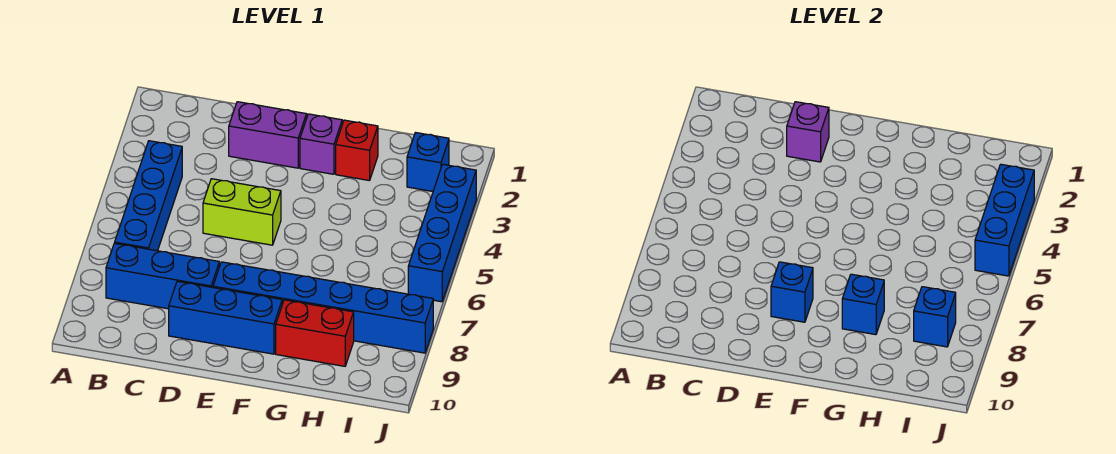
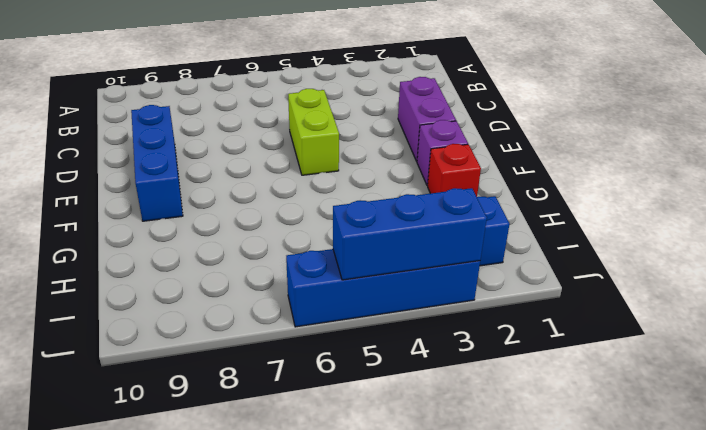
none -> blue brick B4:B7 level 1
none -> blue brick B8:D8 level 1
none -> blue brick E8:J8 level 1

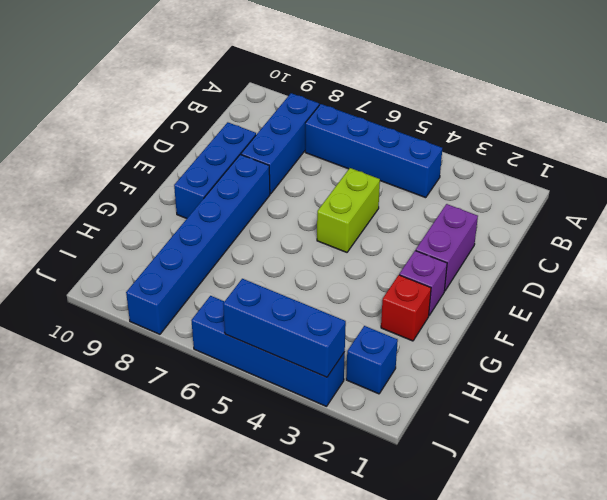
none -> red brick G9:H9 level 1
none -> purple brick D2 level 2
none -> blue brick E8 level 2

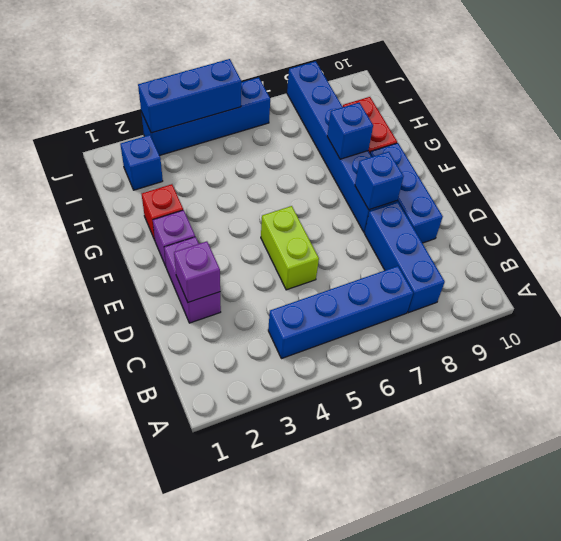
none -> blue brick I8 level 2

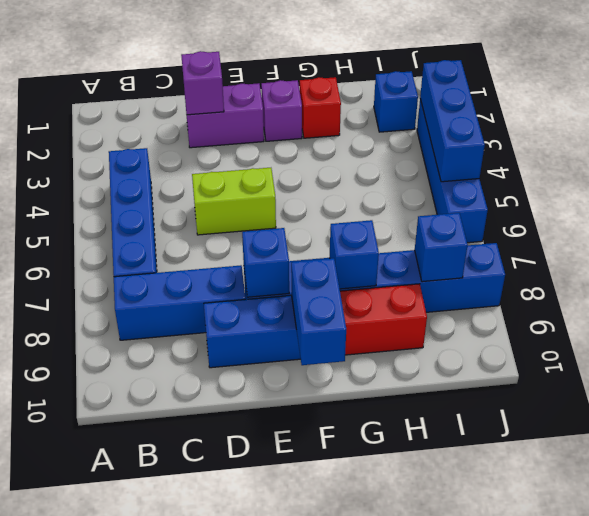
blue brick F9:F10 level 2 -> none

